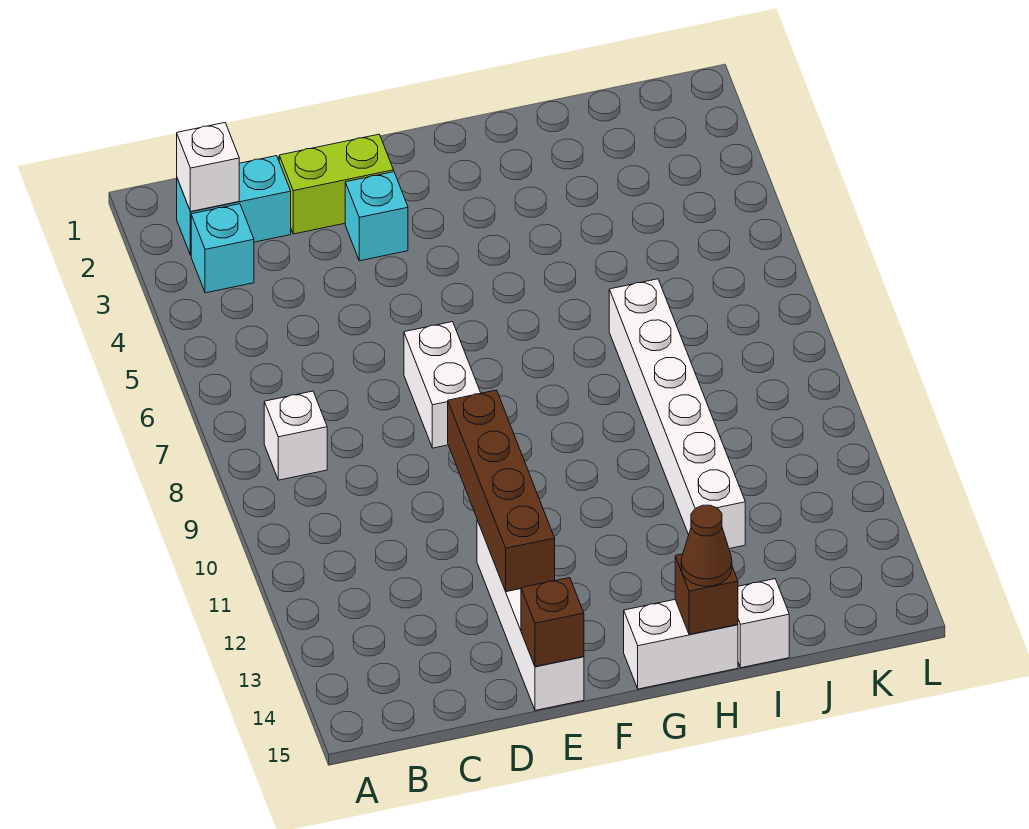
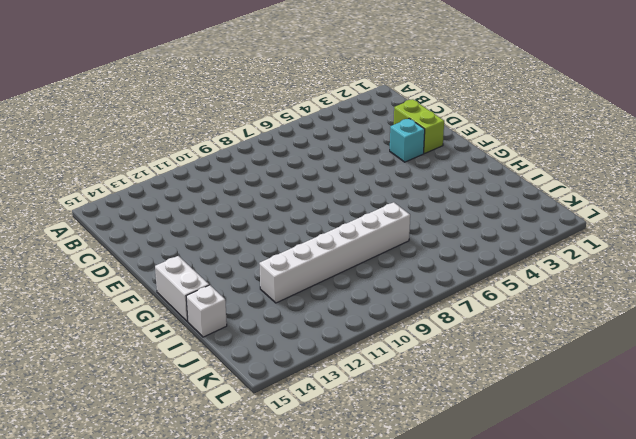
none -> cyan brick B2:C2 level 1
none -> cyan brick B3 level 1
none -> white brick B8 level 1

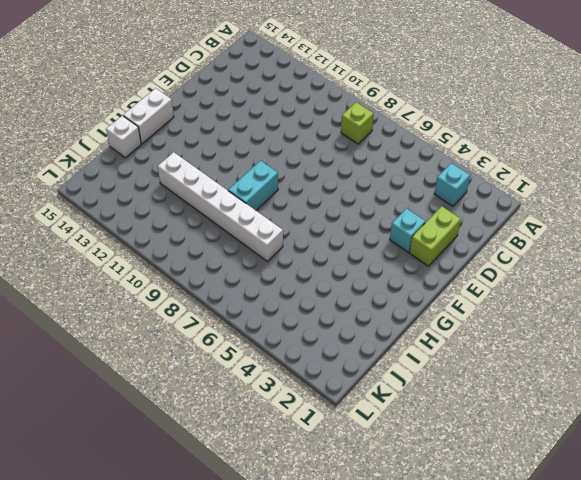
lime brick B8 level 1 -> white brick B8 level 1
cyan brick G9:H9 level 1 -> cyan brick B2:C2 level 1
none -> white brick E7:E8 level 1
none -> white brick E12:E15 level 1
none -> white brick B2 level 2

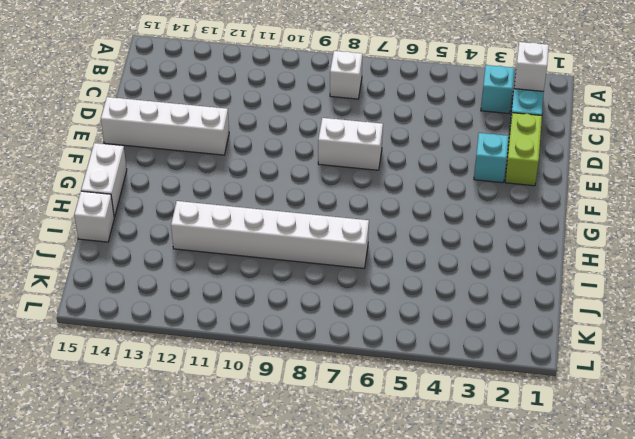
none -> brown brick E10:E13 level 2
none -> brown brick E15 level 2
none -> brown brick H15 level 2

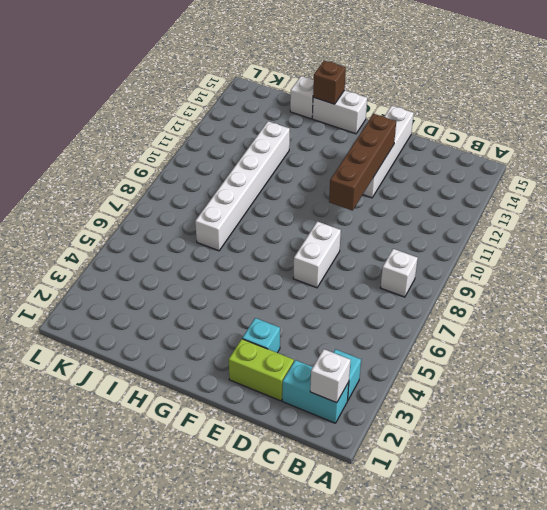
none -> brown brick E15 level 2
none -> brown cone H15 level 3

